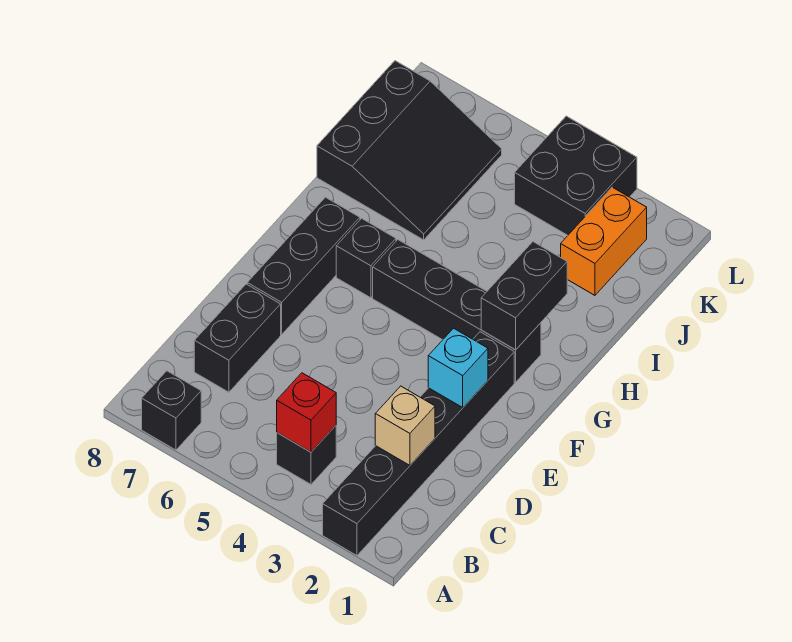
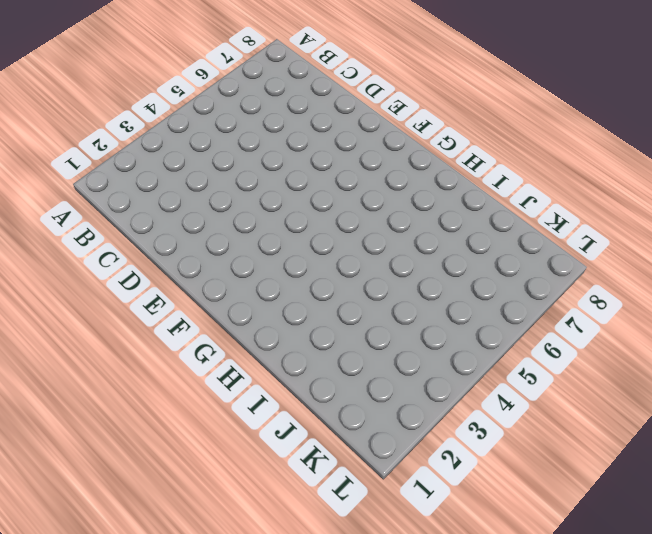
none -> black brick A2:F2 level 1
none -> black brick A7 level 1
none -> black brick B4 level 1

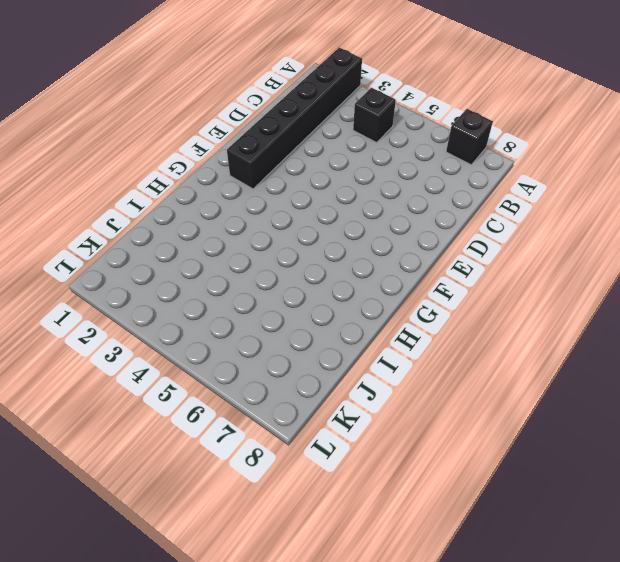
none -> black brick C7:D7 level 1
none -> black brick E7:G7 level 1
none -> black brick G2:G5 level 1

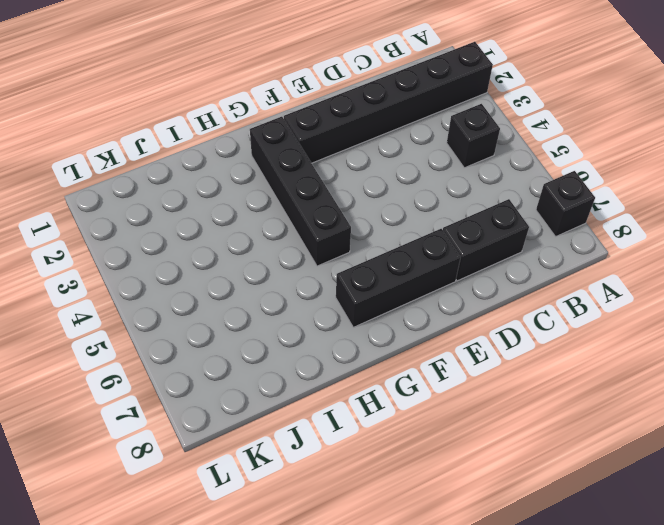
none -> black brick G6 level 1
none -> black slope I6:K8 level 1 top 8
none -> orange brick J2:K2 level 1

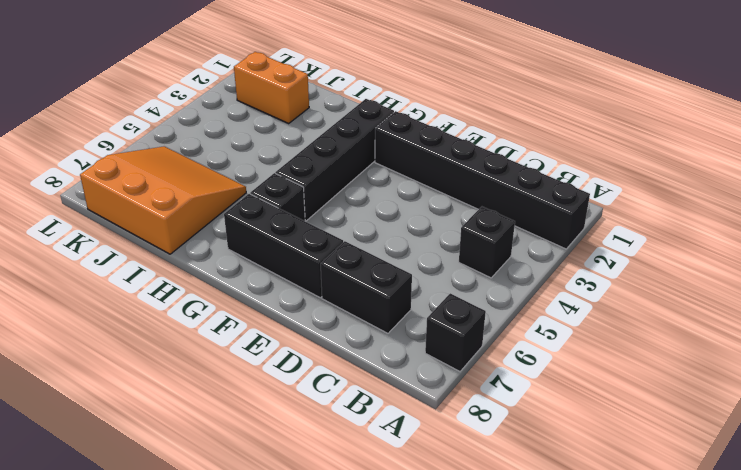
orange slope I6:K8 level 1 top 8 -> black slope I6:K8 level 1 top 8
none -> black brick K3:L4 level 1
none -> red brick B4 level 2
none -> tan brick C2 level 2

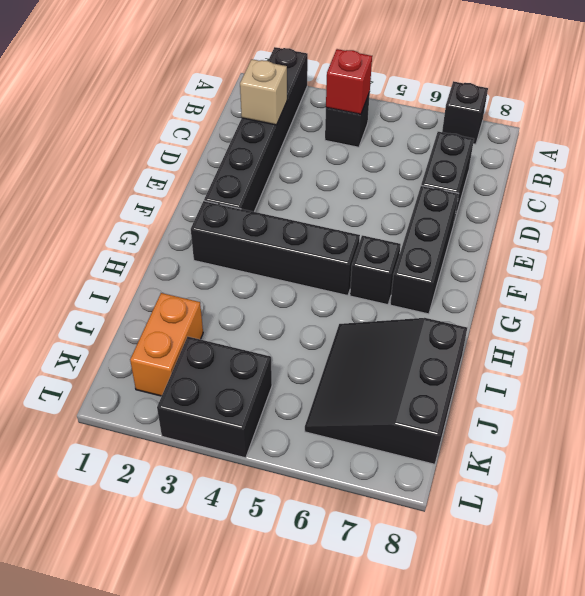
none -> cyan brick E2 level 2
none -> black brick G2:H2 level 2

